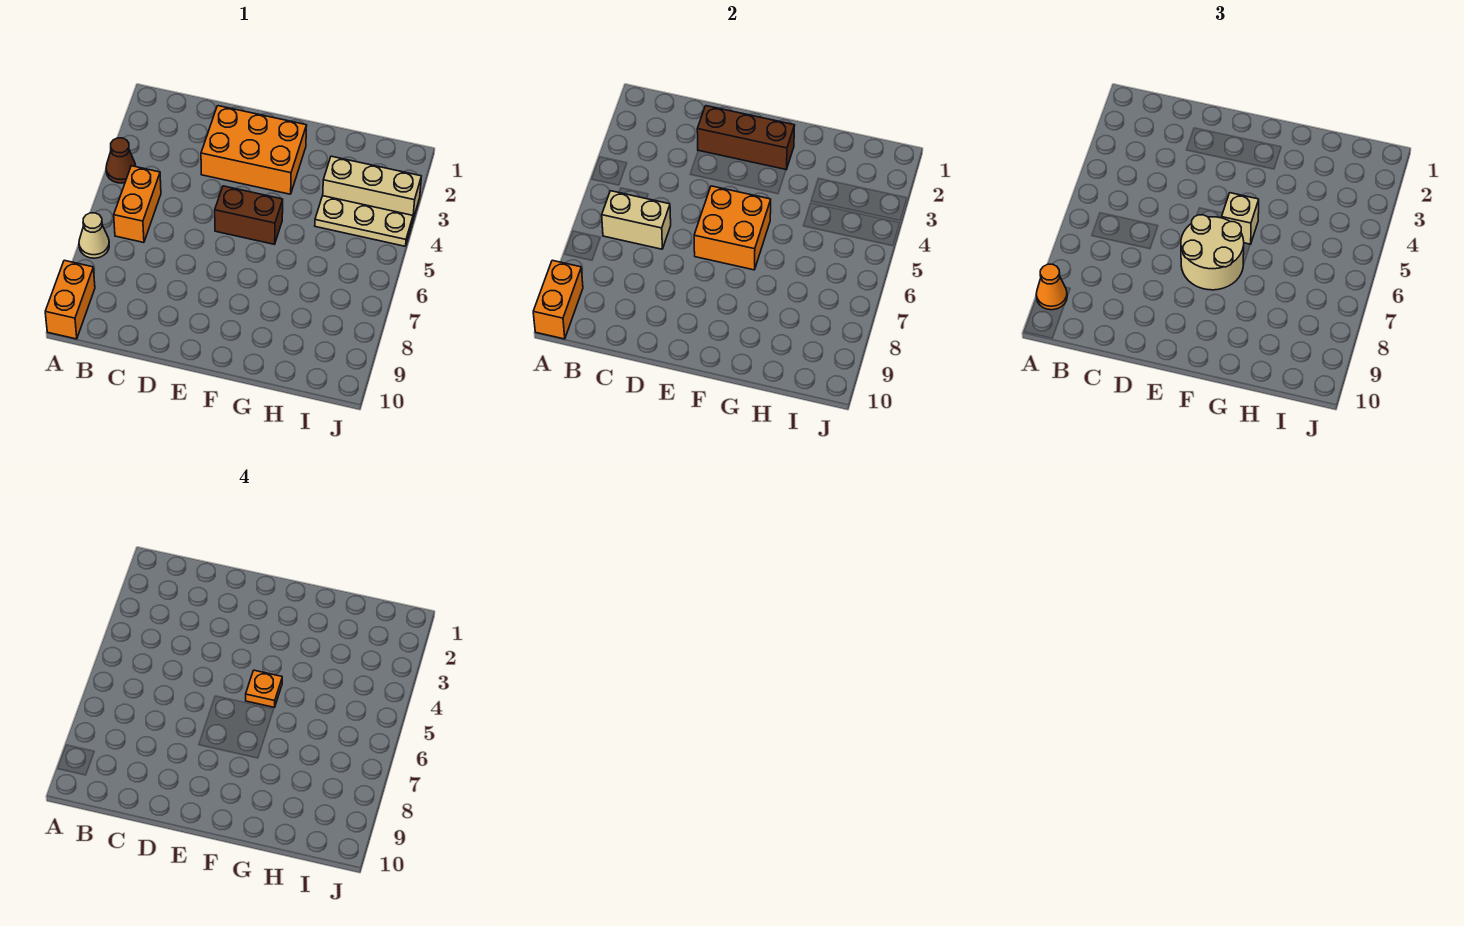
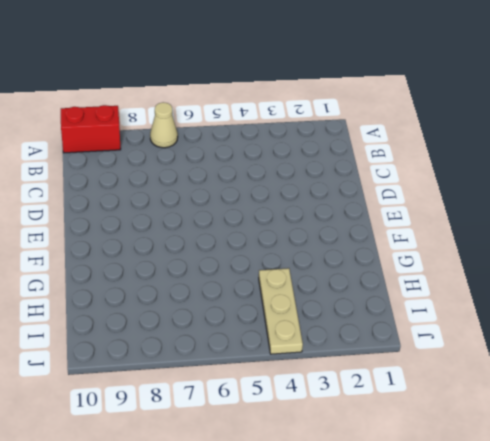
red brick A9:A10 level 1 -> orange brick A9:A10 level 1
none -> brown cone A4 level 1
none -> orange brick B5:B6 level 1
none -> orange brick D2:F3 level 1

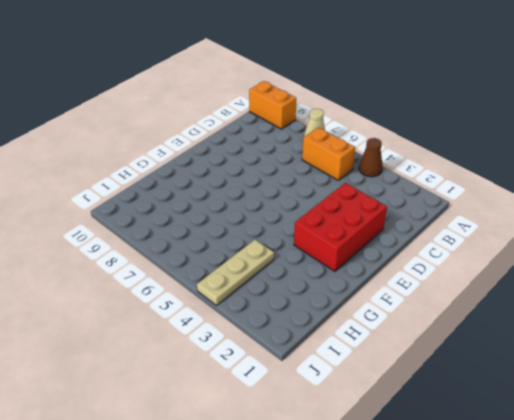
red brick D2:F3 level 1 -> orange brick D2:F3 level 1
none -> brown brick E5:F5 level 1
none -> tan brick H3:J3 level 1
none -> orange brick A9:A10 level 2

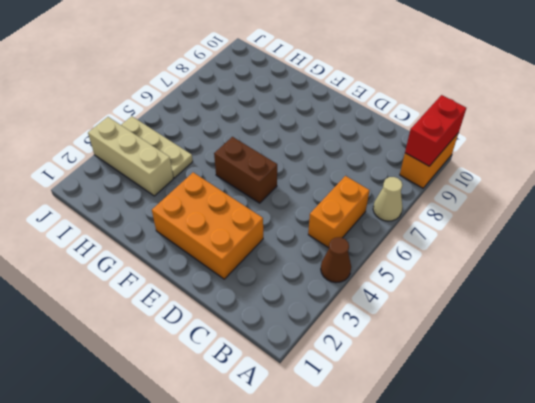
red brick A9:A10 level 2 -> orange brick A9:A10 level 2
none -> tan brick B6:C6 level 2
none -> brown brick D2:F2 level 2
none -> orange brick E5:F6 level 2

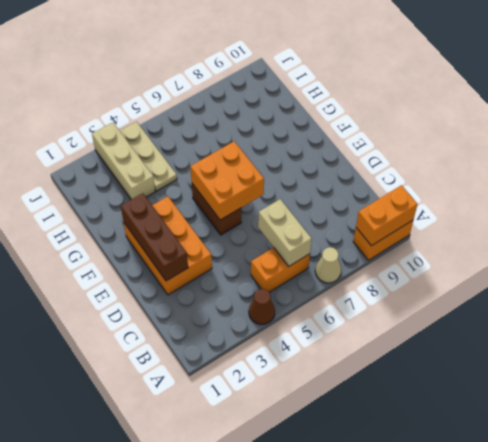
none -> orange cone A9 level 3
none -> tan round brick E6:F7 level 3
none -> tan brick F5 level 3

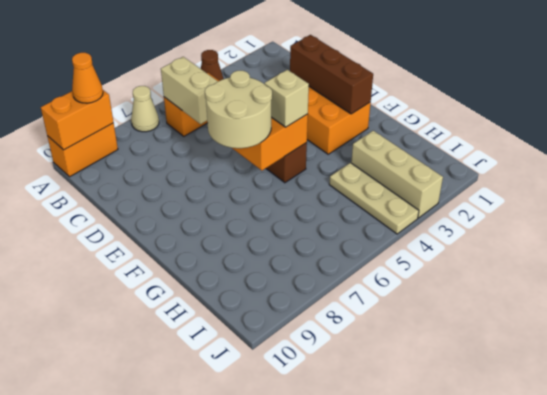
none -> orange plate F5 level 4

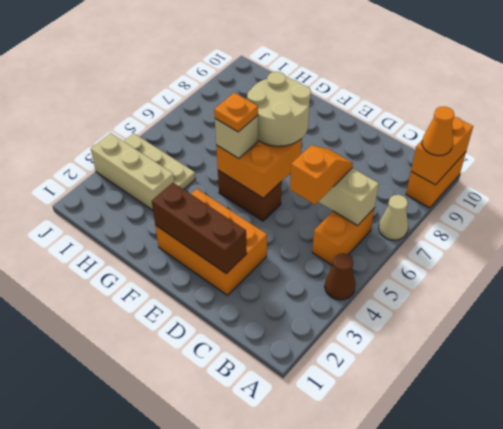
orange slope C5:C6 level 3 top 5 -> none

